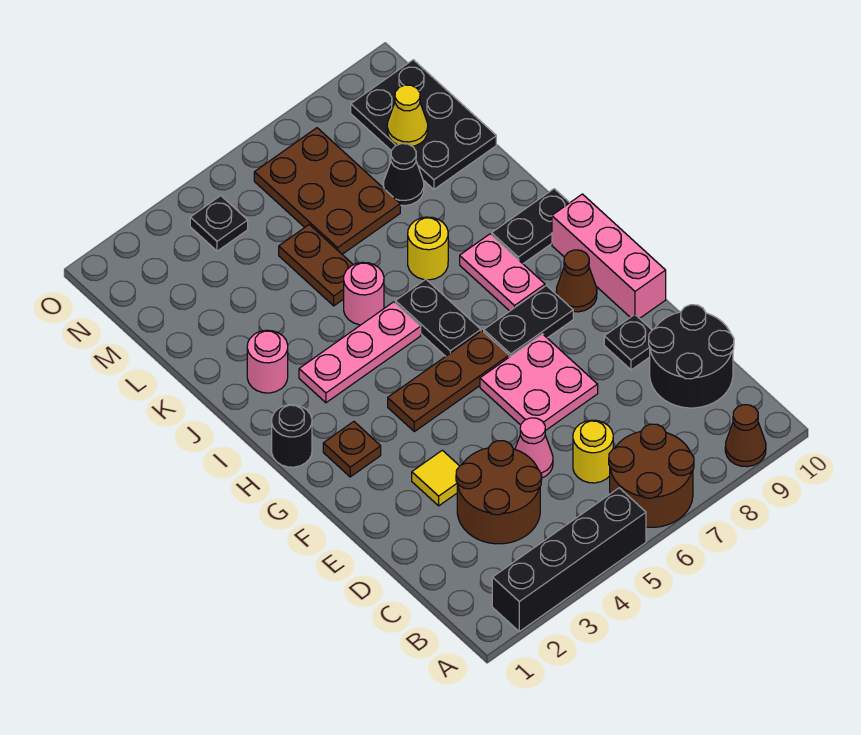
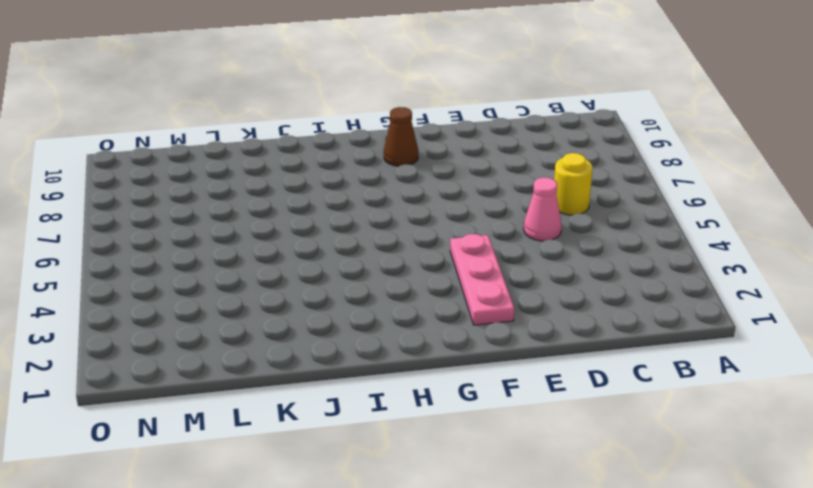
pink plate F2:F4 level 1 -> pink plate I3:I5 level 1
none -> black brick A2:A5 level 1
none -> brown round brick A6:B7 level 1
none -> brown cone A9 level 1

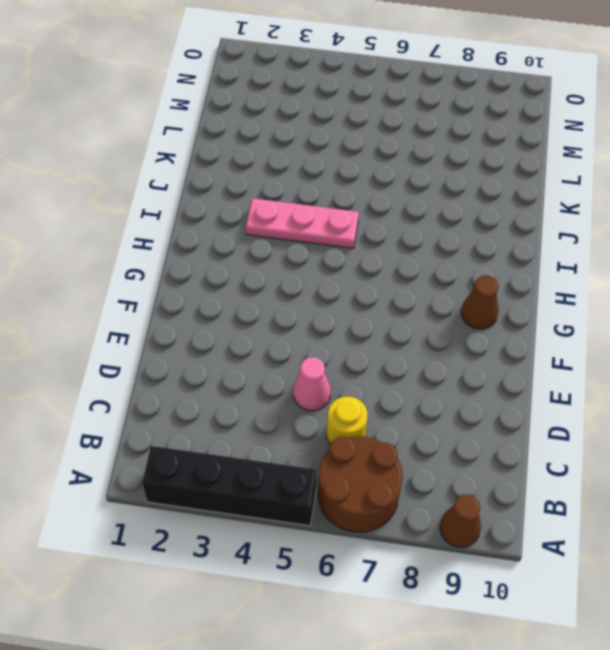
none -> brown round brick C3:D4 level 1
none -> black round brick C9:D10 level 1
none -> yellow tile E3 level 1

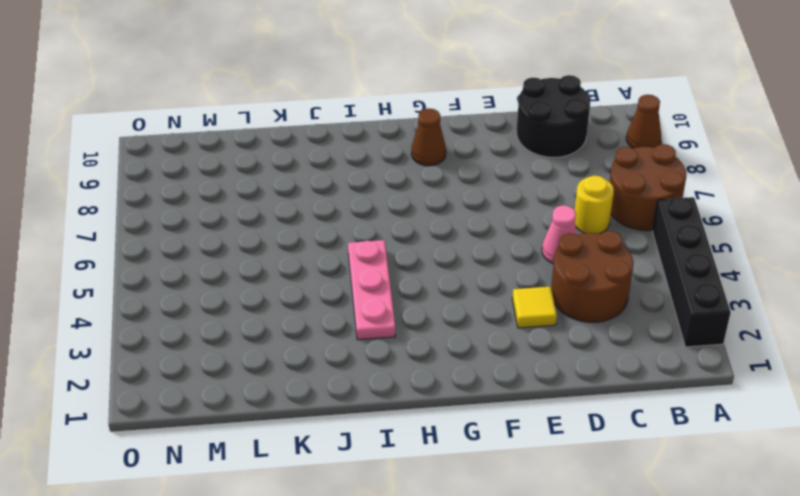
none -> pink plate E6:F7 level 1
none -> black plate E9 level 1
none -> pink brick F10:H10 level 1

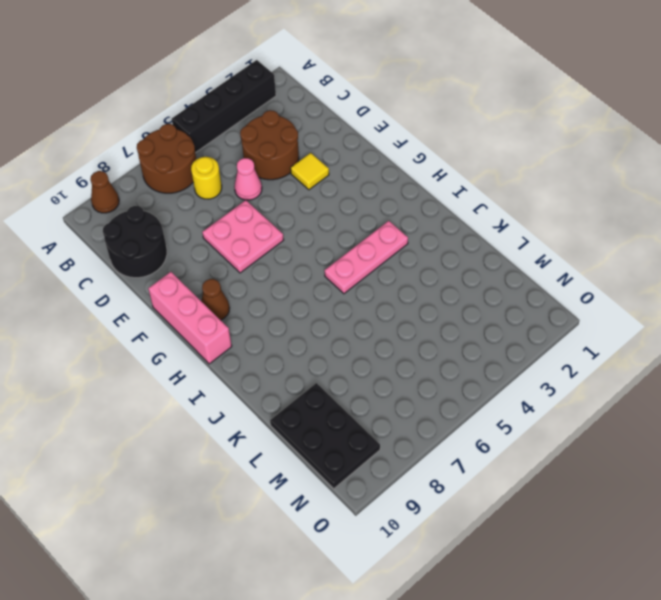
none -> black plate E9 level 1
none -> brown plate G2 level 1
none -> brown plate G4:G6 level 1

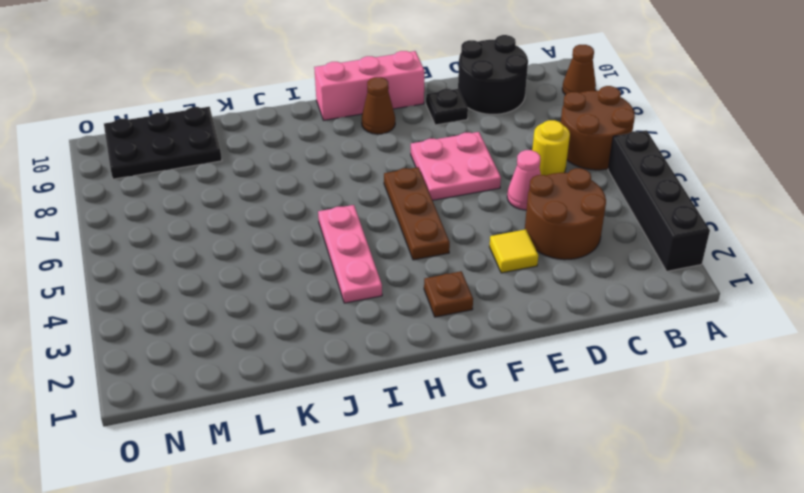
none -> black plate G7:G8 level 1
none -> black round brick H1 level 1
none -> black plate H6:I6 level 1

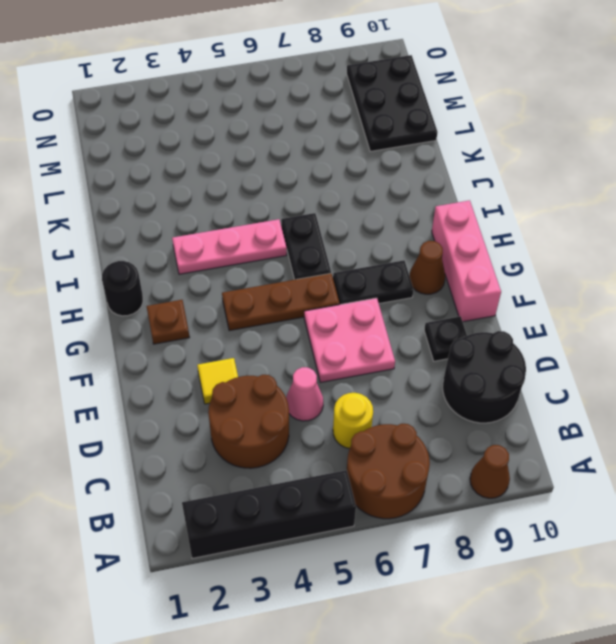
none -> pink plate H8:I8 level 1
none -> black plate I9:I10 level 1
none -> pink round brick J2 level 1

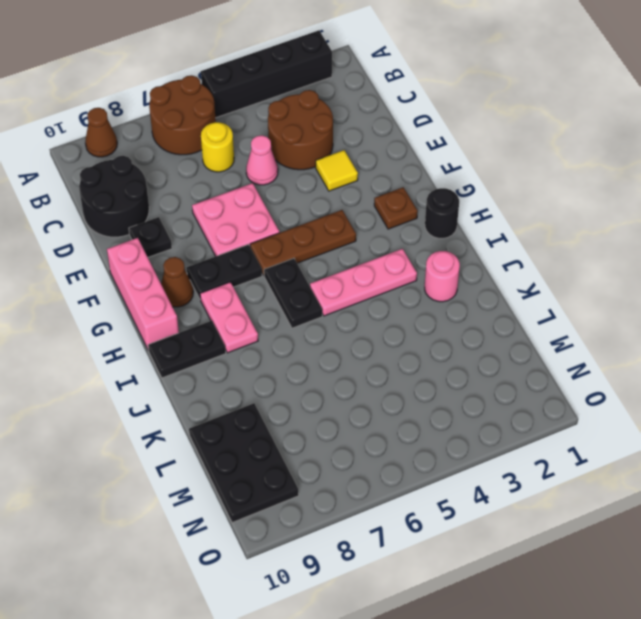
none -> pink round brick J5 level 1
none -> yellow round brick J7 level 1
none -> brown plate K5:L5 level 1

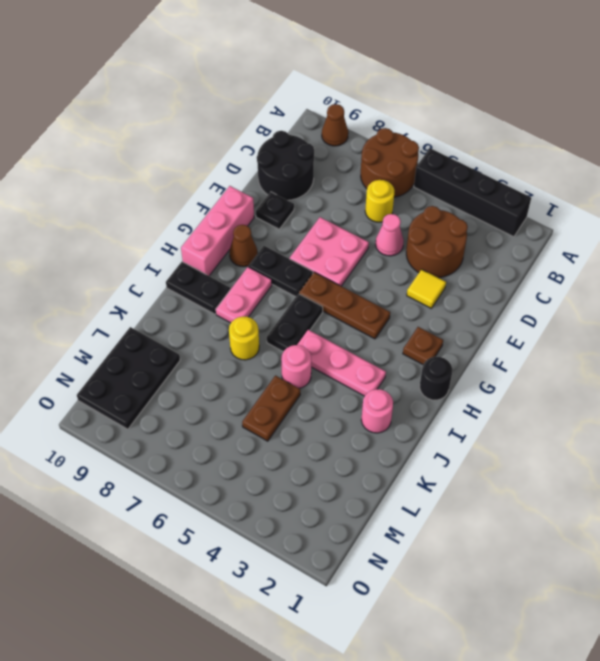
none -> brown plate L6:N7 level 1
none -> black cone L8 level 1
none -> black plate N4 level 1

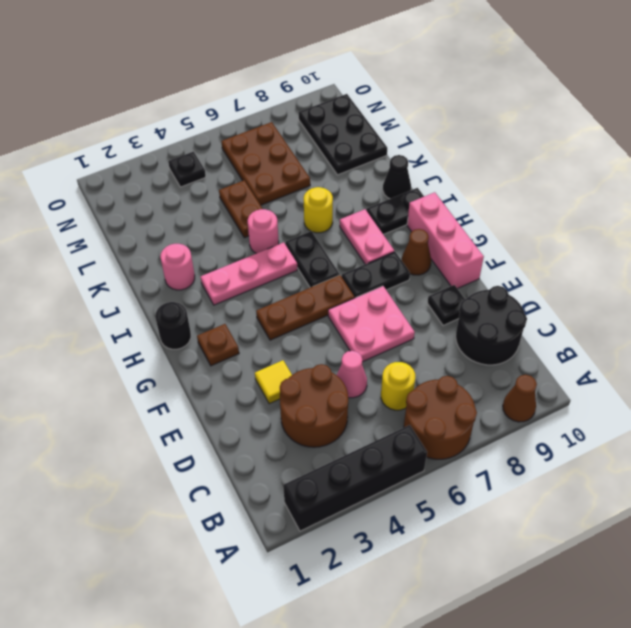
black cone J10 level 1 -> black cone L8 level 1
none -> yellow cone M9 level 2

